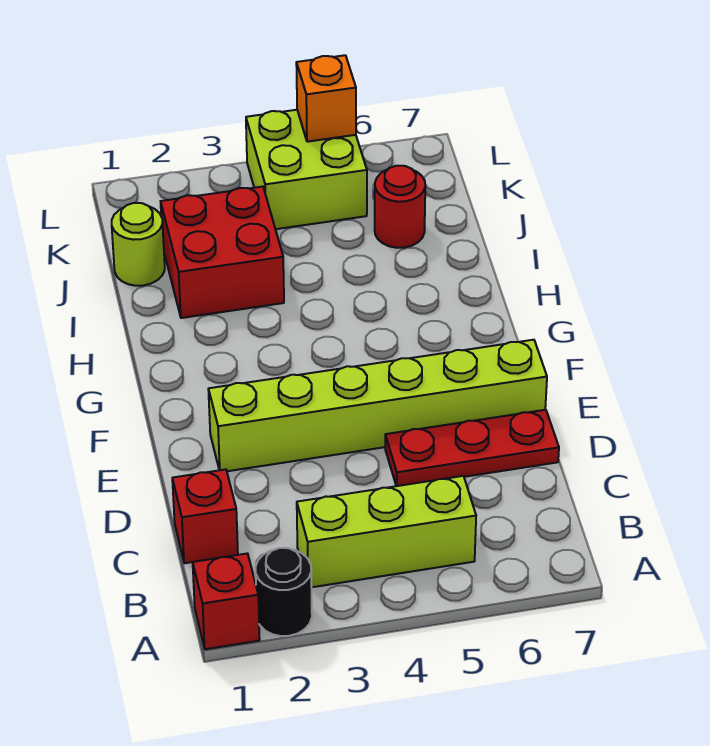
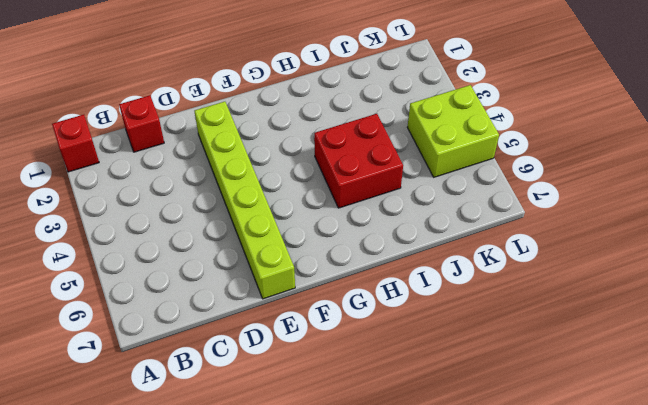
red brick H4:I5 level 1 -> red brick I2:J3 level 1
none -> black round brick A2 level 1
none -> lime brick B3:B5 level 1

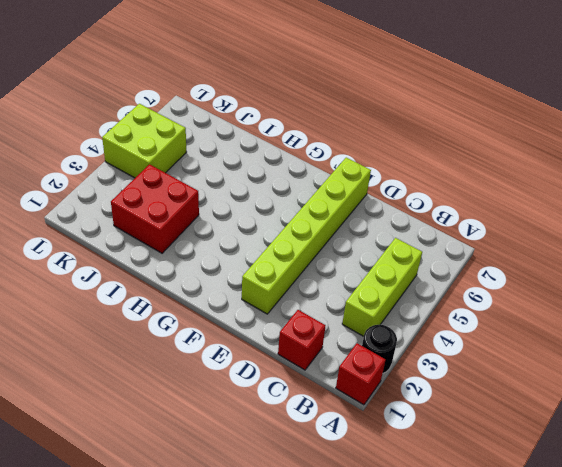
none -> red plate D5:D7 level 1
none -> lime round brick J1 level 1

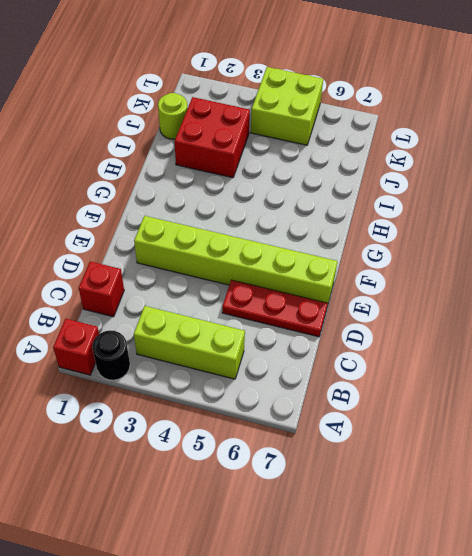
none -> red round brick J6 level 1
none -> orange brick L5 level 2

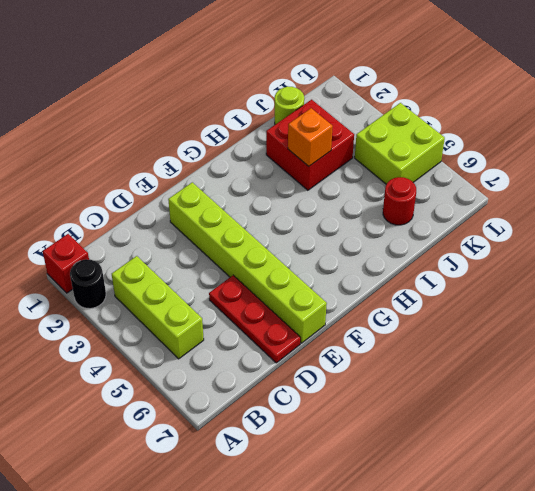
orange brick I3 level 2 -> orange brick L5 level 2
none -> red brick C1 level 1

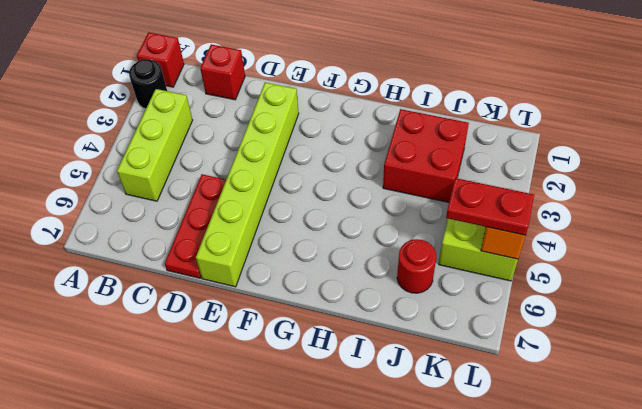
red plate K5:L5 level 3 -> none
none -> lime round brick J1 level 1

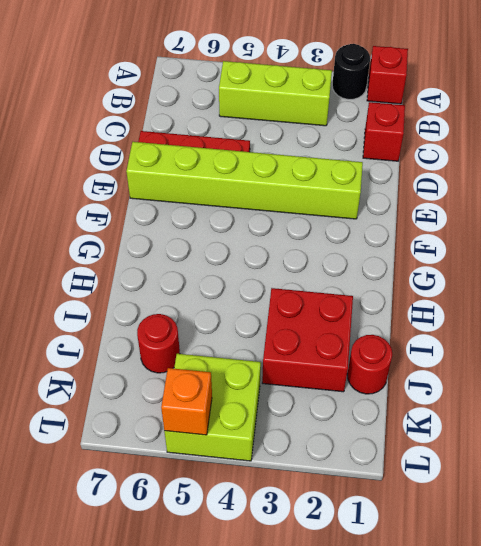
red round brick J1 level 1 -> lime round brick J1 level 1

